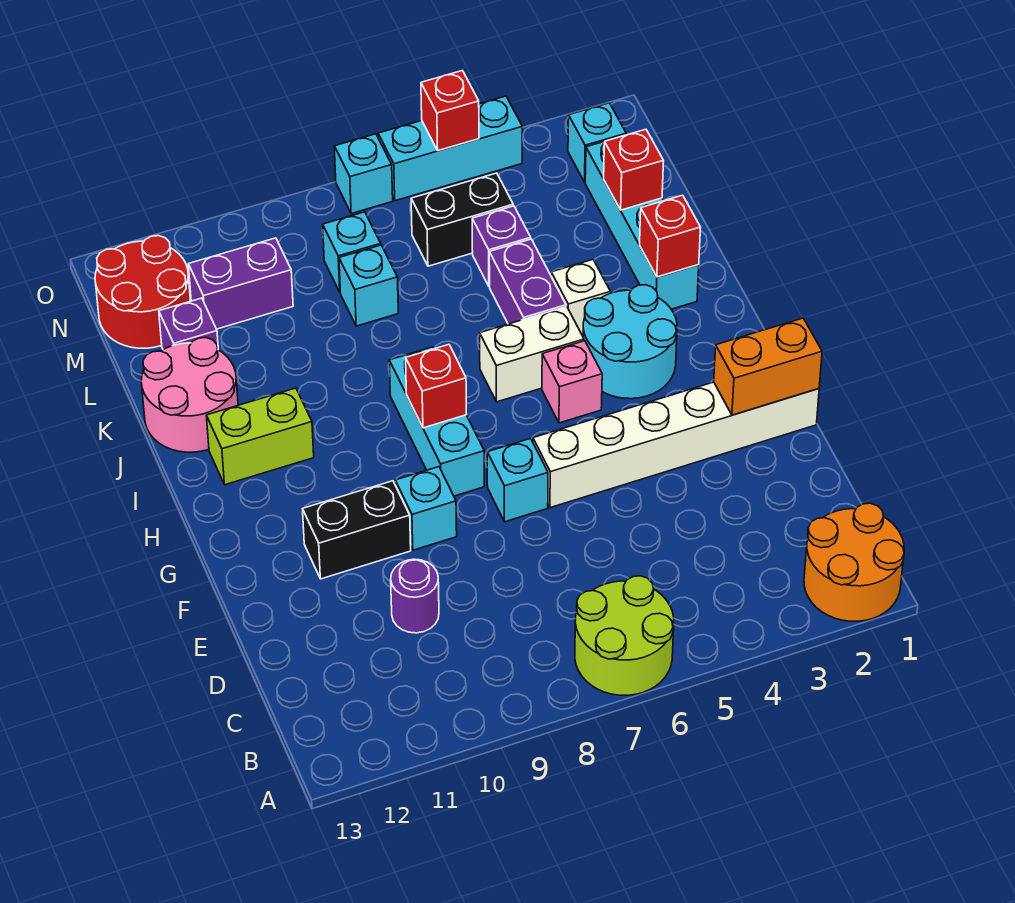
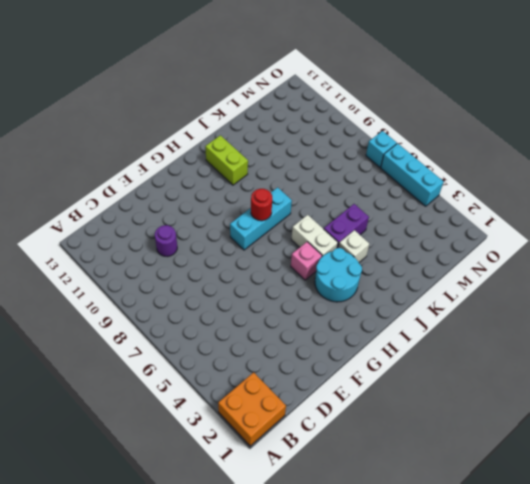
orange brick A1:B2 level 1 -> orange round brick A1:B2 level 1
red round brick H8 level 2 -> red brick H8 level 2
none -> lime round brick A6:B7 level 1
none -> white brick F1:F6 level 1
none -> cyan brick F7 level 1
none -> cyan brick F9 level 1

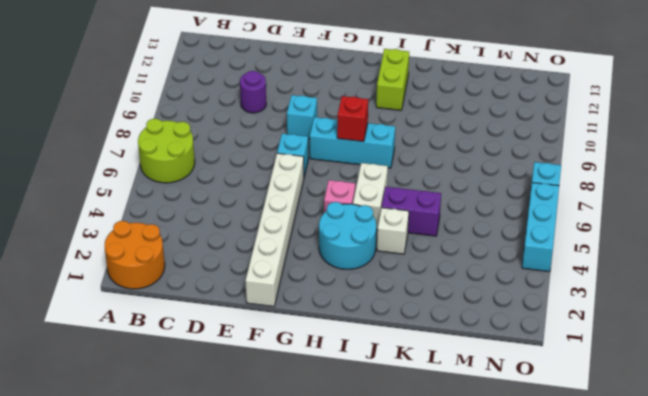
none -> black brick F10:F11 level 1
none -> cyan brick J2:M2 level 1
none -> pink round brick J12:K13 level 1
none -> purple brick L5 level 1

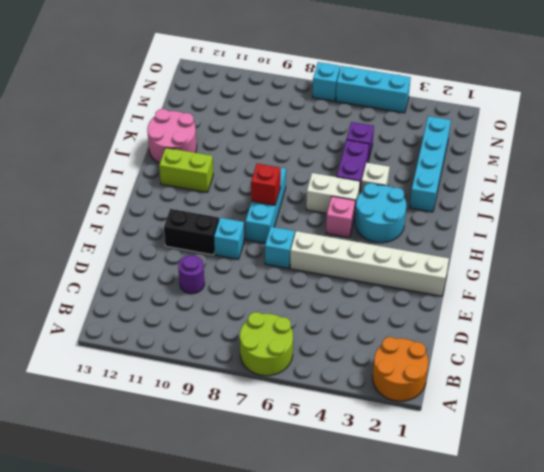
none -> cyan brick L8 level 1
none -> purple brick L12 level 1
none -> black brick M5:M6 level 1
none -> cyan brick M8 level 1

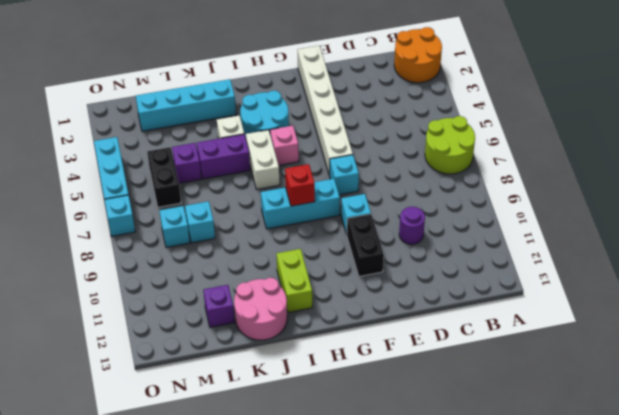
none -> purple brick M10:M11 level 1
none -> red round brick M12:N13 level 1
none -> cyan brick N2 level 1
none -> orange brick F1:F2 level 2

